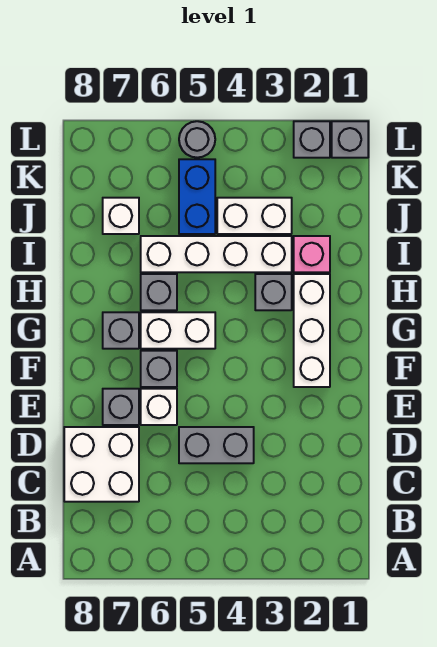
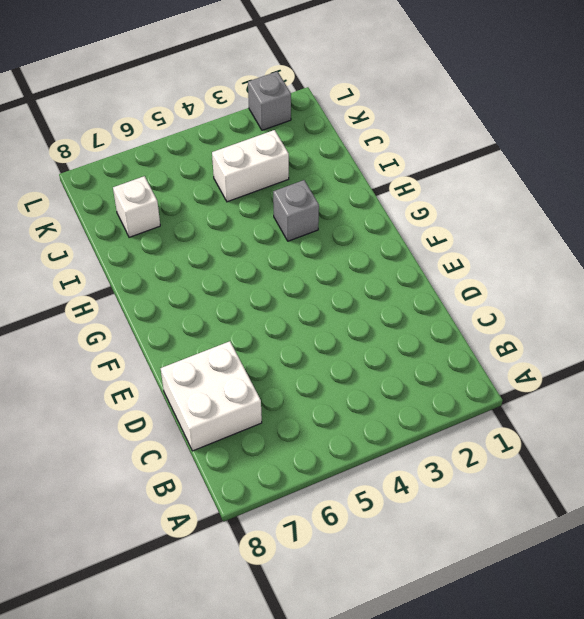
none -> grey brick D4:D5 level 1
none -> white brick E6 level 1
none -> grey brick E7 level 1

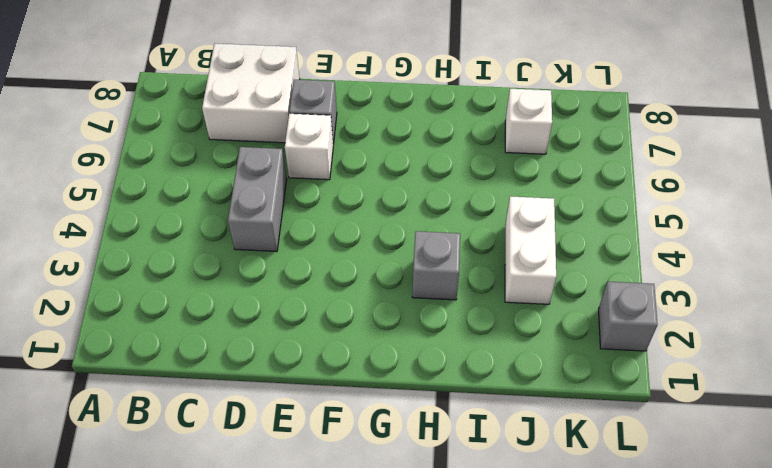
none -> white brick F2:H2 level 1
none -> grey brick F6 level 1
none -> white brick G5:G6 level 1

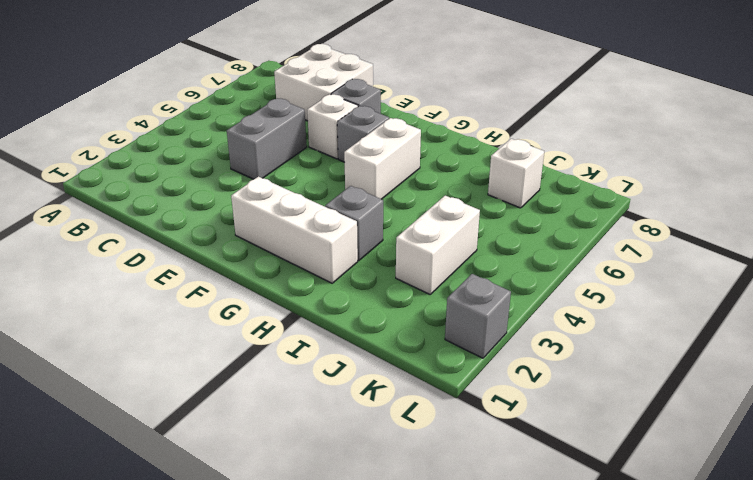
none -> grey brick G7 level 1
none -> grey brick H6 level 1
none -> pink brick I2 level 1

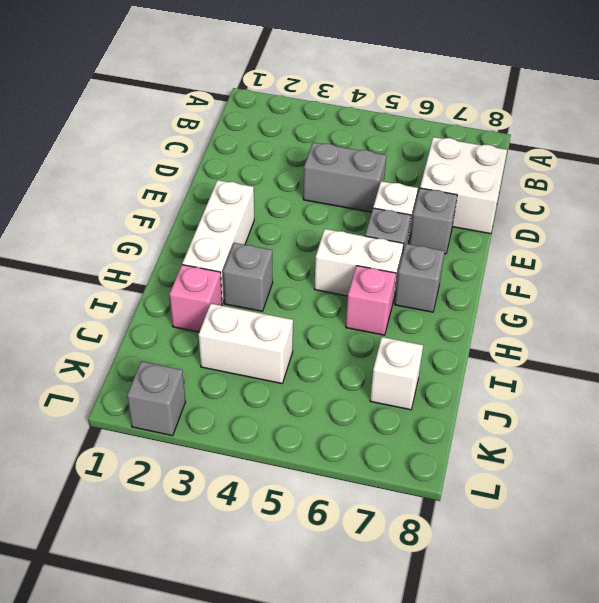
pink brick H6 level 1 -> grey brick H6 level 1
none -> white brick I3:I6 level 1
none -> blue brick J5:K5 level 1
none -> grey brick L1 level 1

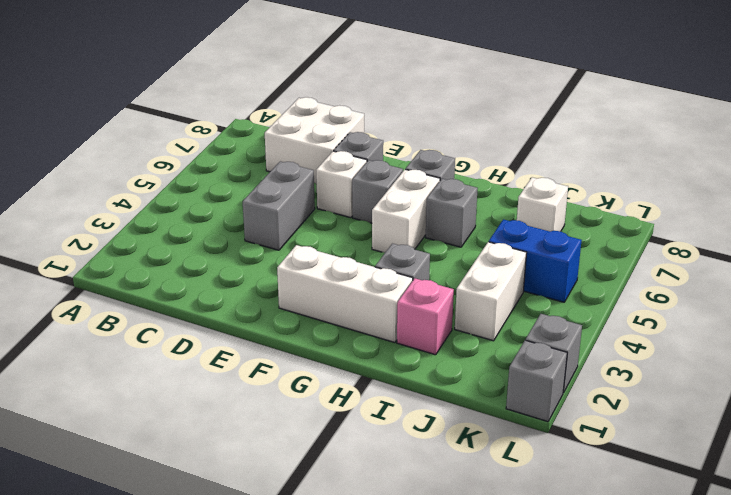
none -> white brick I3:I6 level 1
none -> grey round brick L5 level 1

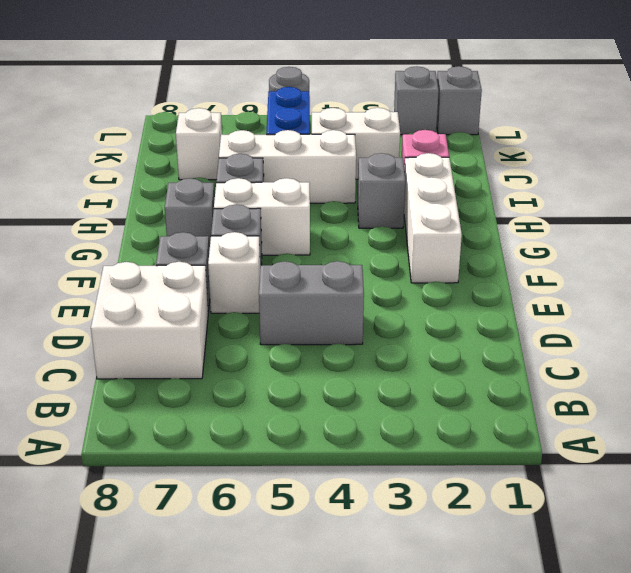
white brick I4:I6 level 1 -> white brick I3:I6 level 1

